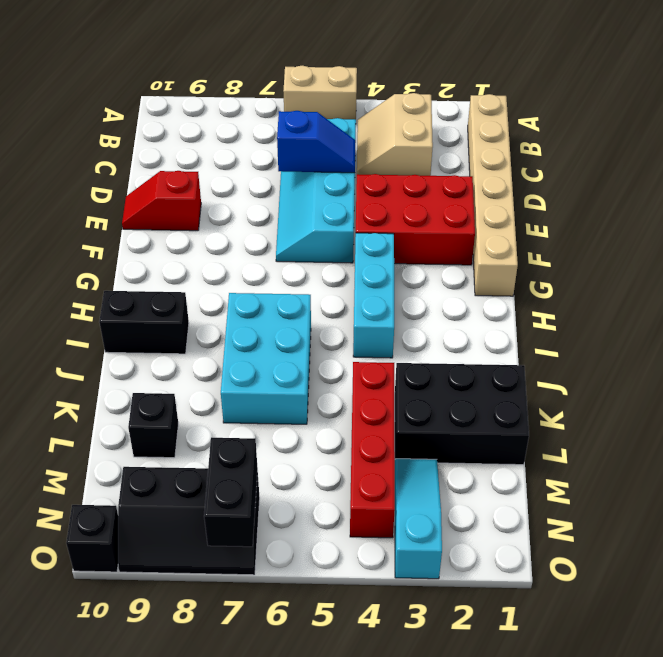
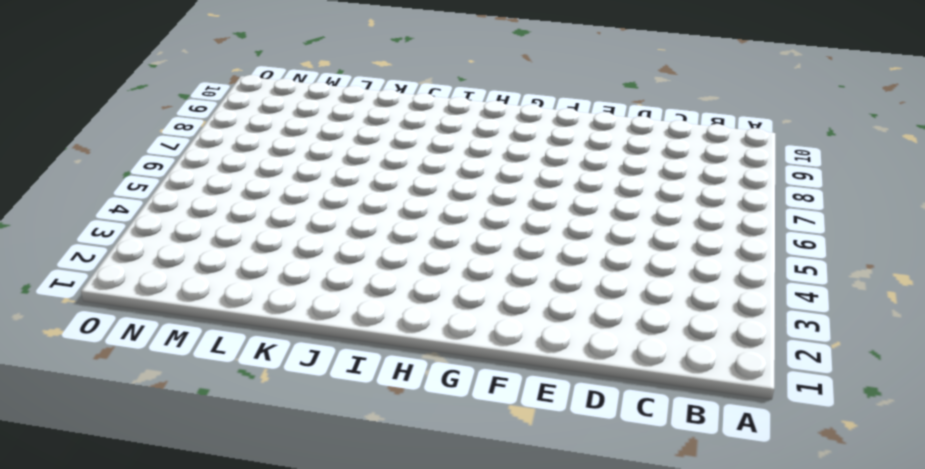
none -> tan brick A5:A6 level 1
none -> tan brick B1:G1 level 1
none -> tan slope B3:C4 level 1 top 3

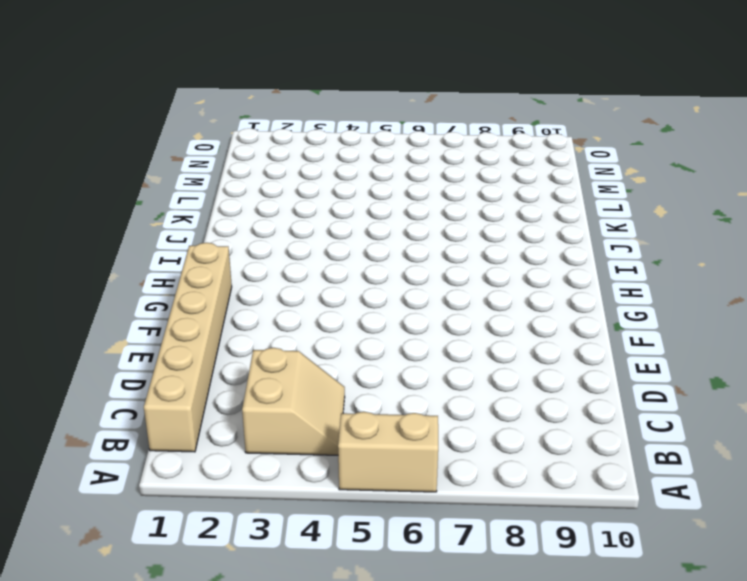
none -> cyan slope C5:F6 level 1 top 5
none -> red brick E2:F4 level 1
none -> red slope E9:E10 level 1 top 9

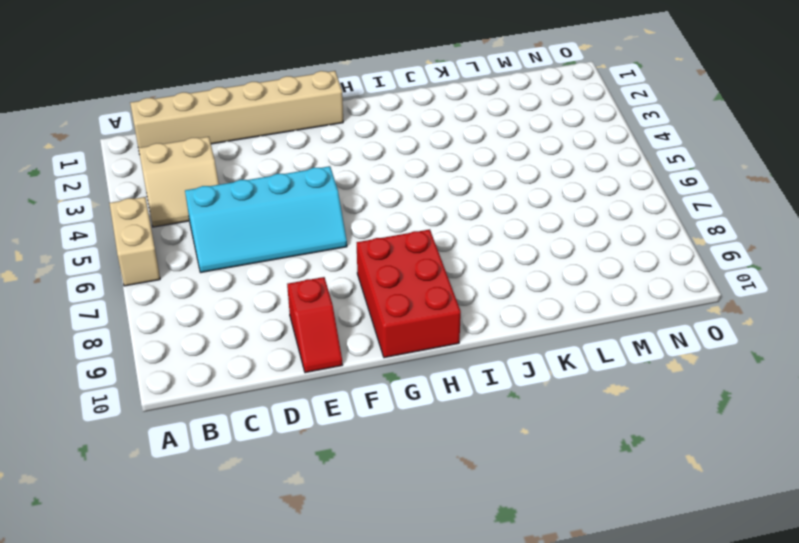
red brick G8:H10 level 1 -> red brick E2:F4 level 1
none -> cyan brick G4:I4 level 1
none -> cyan brick I6:K7 level 1
none -> black brick I9:I10 level 1

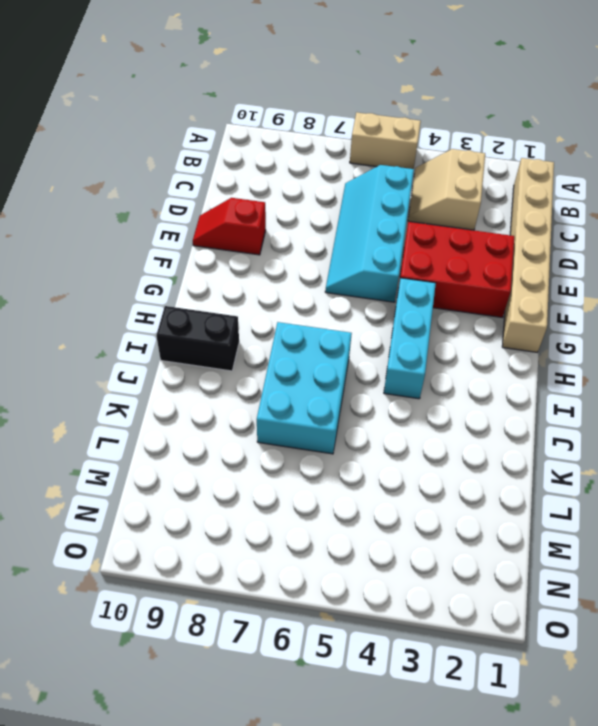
none -> black brick K1:L3 level 1
none -> red brick K4:N4 level 1
none -> black brick L9 level 1

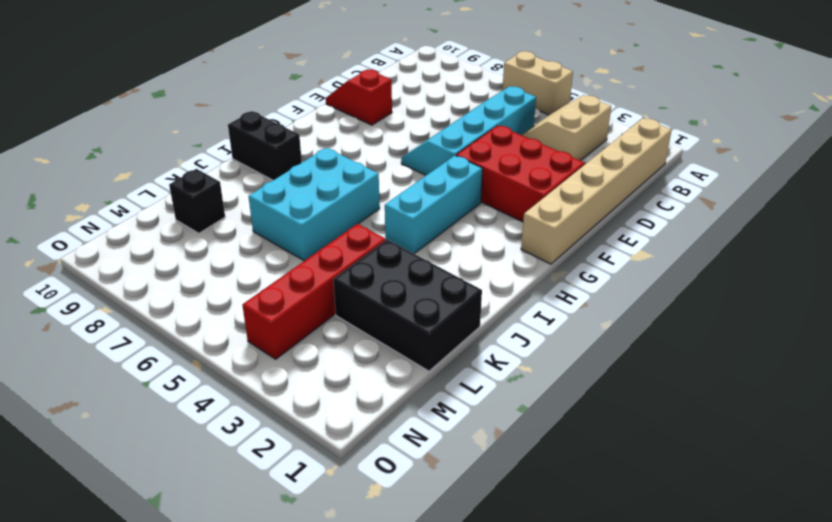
none -> cyan slope M3:O3 level 1 top O
none -> black slope N7:O9 level 1 top N
none -> black brick O10 level 1

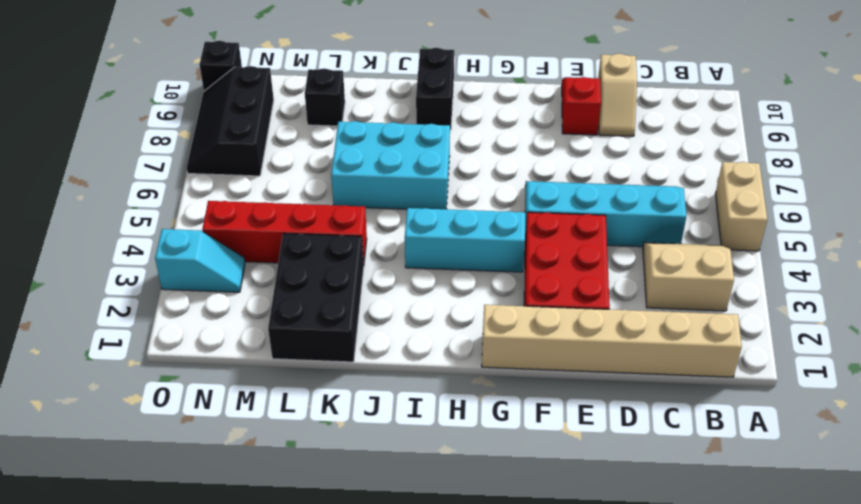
tan slope D9:D10 level 1 top 10 -> none
cyan slope N3:O3 level 1 top O -> cyan slope M3:O3 level 1 top O
none -> blue slope D5:D6 level 2 top 6
none -> black brick N7:O7 level 2

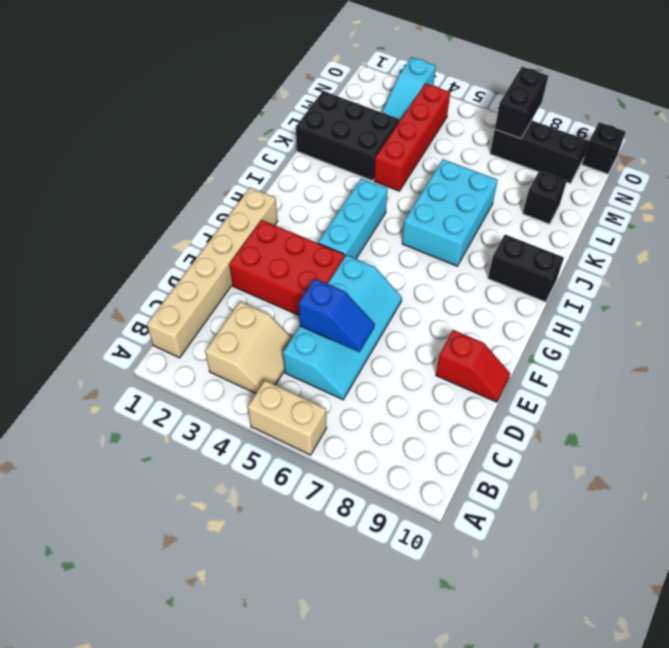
blue slope D5:D6 level 2 top 5 -> blue slope D5:D6 level 2 top 6

